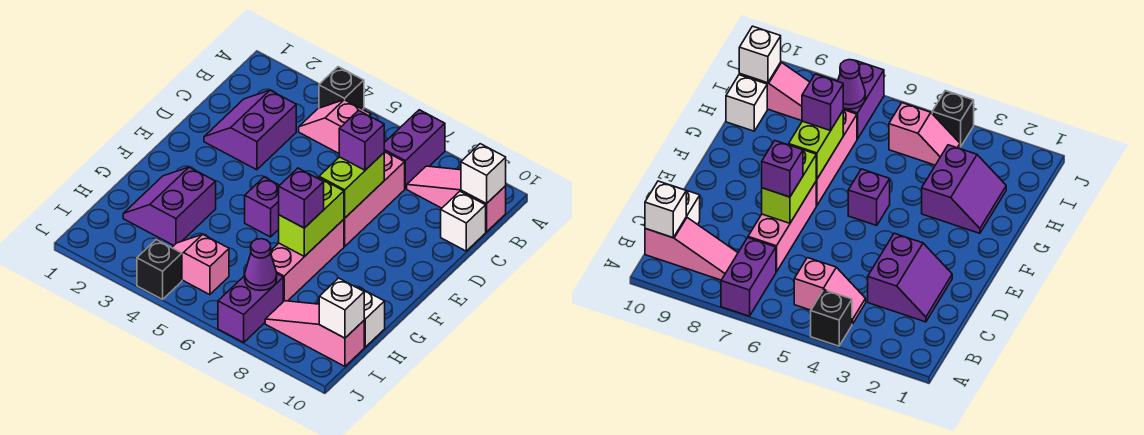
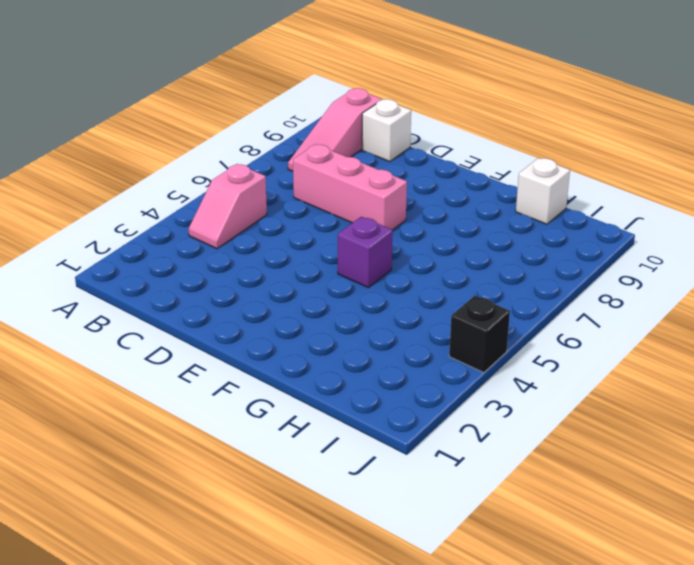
none -> black brick A4 level 1
none -> purple brick A7:B7 level 1
none -> purple slope C2:D3 level 1 top 3

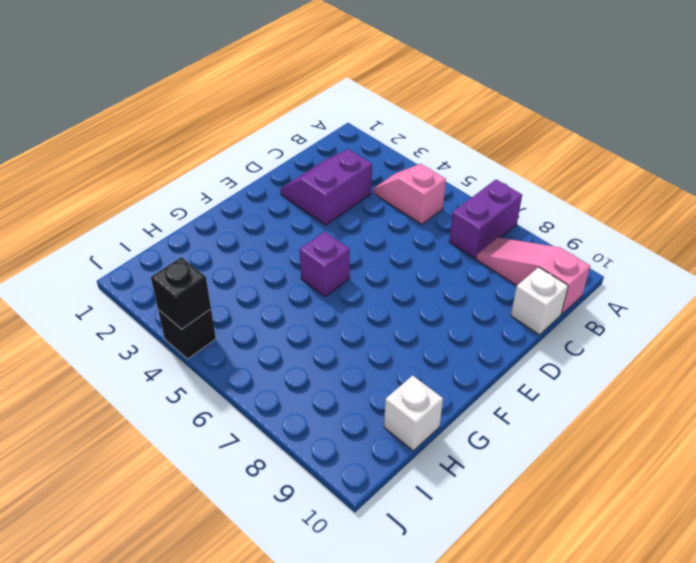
black brick J4 level 2 -> black brick A4 level 1
none -> pink brick C7:E7 level 1
none -> pink brick F7:H7 level 1
none -> purple slope G2:H3 level 1 top 3

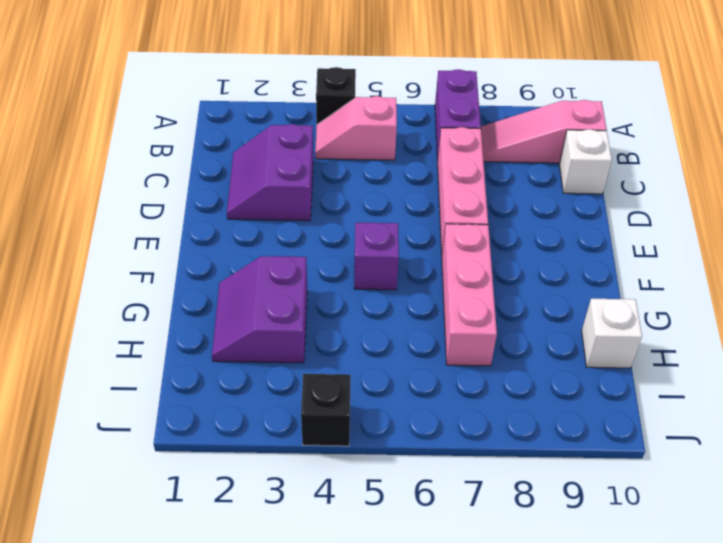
none -> pink slope I4:I5 level 1 top 5
none -> purple brick I7:J7 level 1
none -> pink slope I8:I10 level 1 top 10

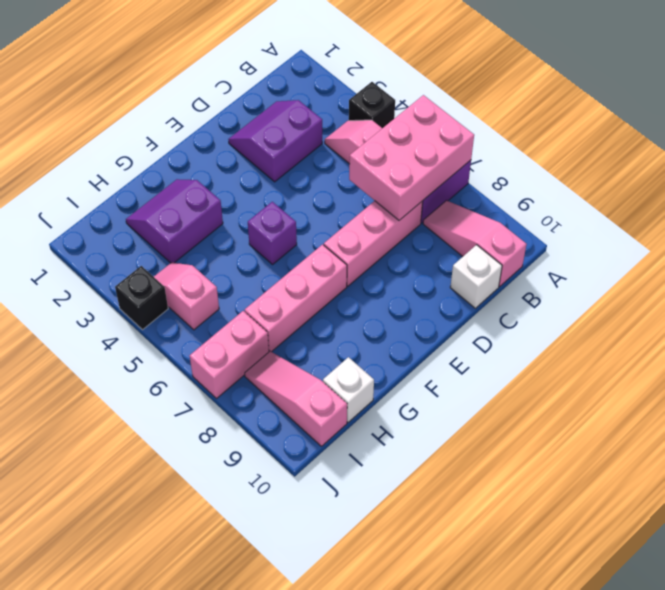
pink brick A6:C7 level 2 -> none
pink brick I7:J7 level 1 -> purple brick I7:J7 level 1
none -> white brick B10 level 2
none -> lime brick D7:E7 level 2
none -> lime brick F7:G7 level 2

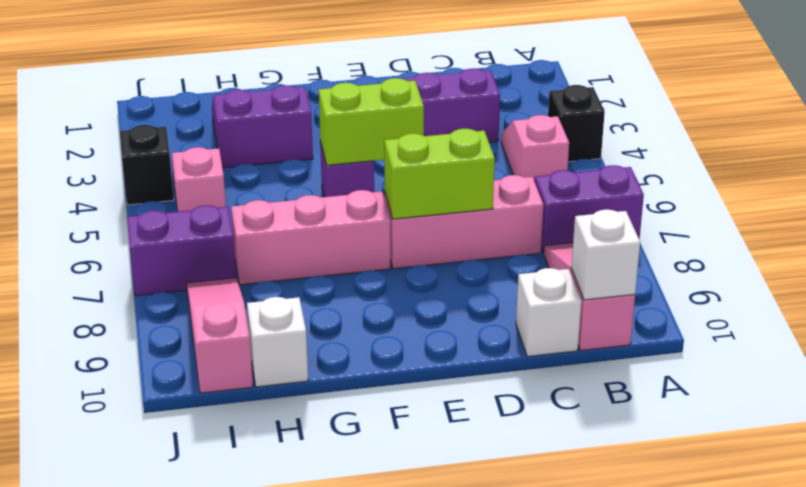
lime brick E5:F5 level 2 -> lime brick F7:G7 level 2
none -> purple cone I7 level 2
none -> white brick I10 level 2
none -> purple brick D7 level 3

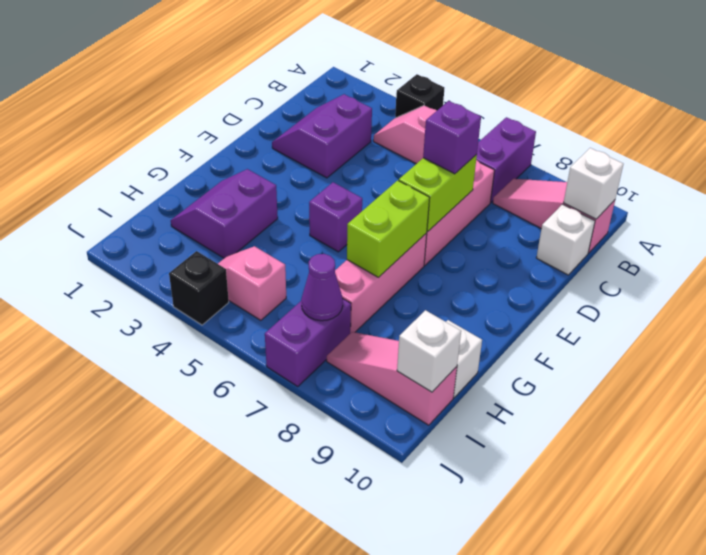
none -> purple brick G7 level 3

